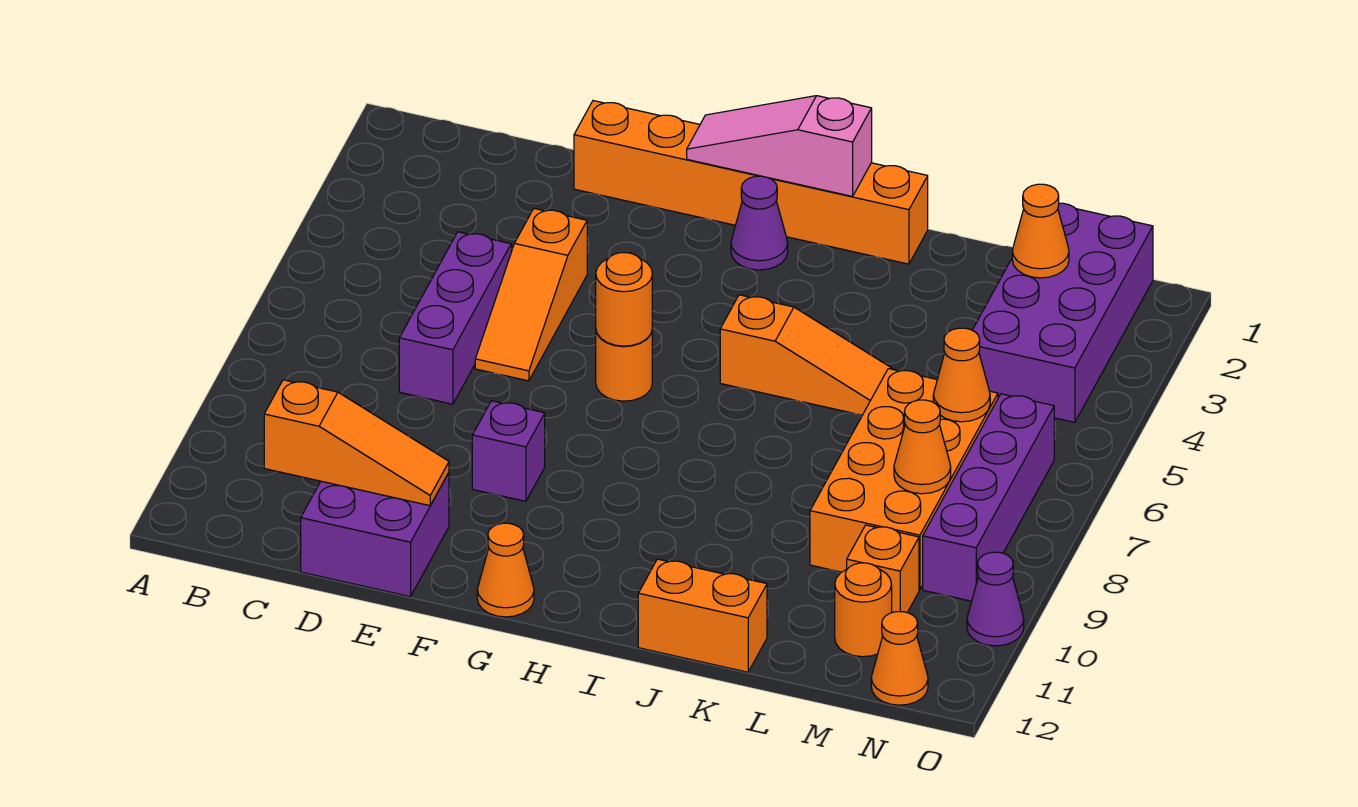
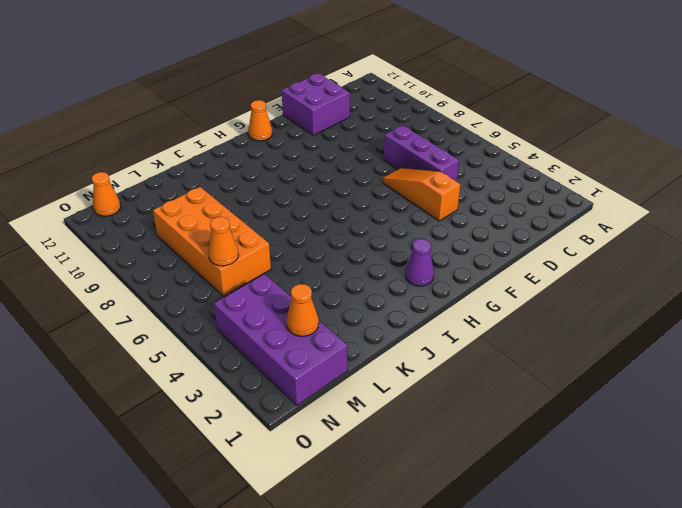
none -> orange brick E1:J1 level 1
none -> purple brick F9 level 1
none -> orange round brick G6 level 1

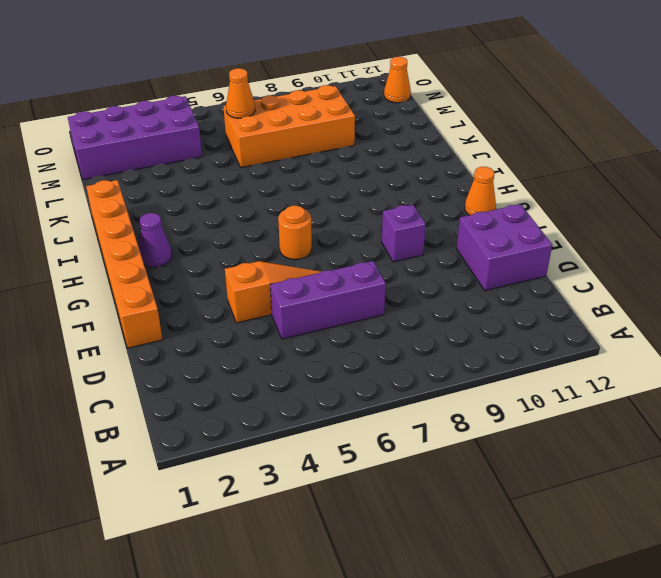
none -> orange slope I5:K5 level 1 top I
none -> orange brick J12:K12 level 1
none -> orange brick M10 level 1

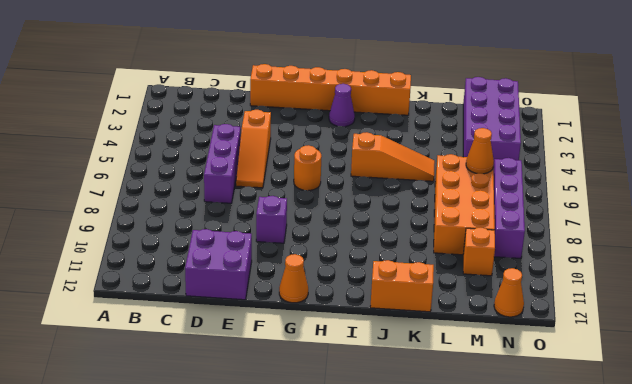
none -> orange round brick M11 level 1
none -> purple cone O10 level 1
none -> orange slope C11:E11 level 2 top C

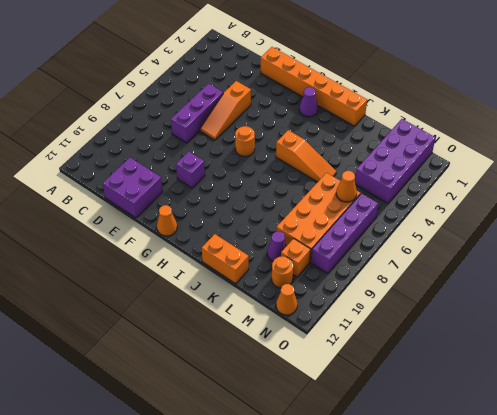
purple cone L10 level 1 -> purple cone O10 level 1
none -> orange slope C11:E11 level 2 top C
none -> pink slope G1:I1 level 2 top I
none -> orange round brick G6 level 2

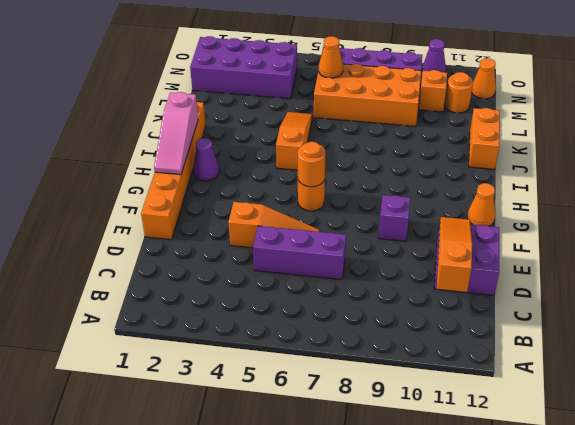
none -> orange cone M2 level 2
none -> orange cone M8 level 2

